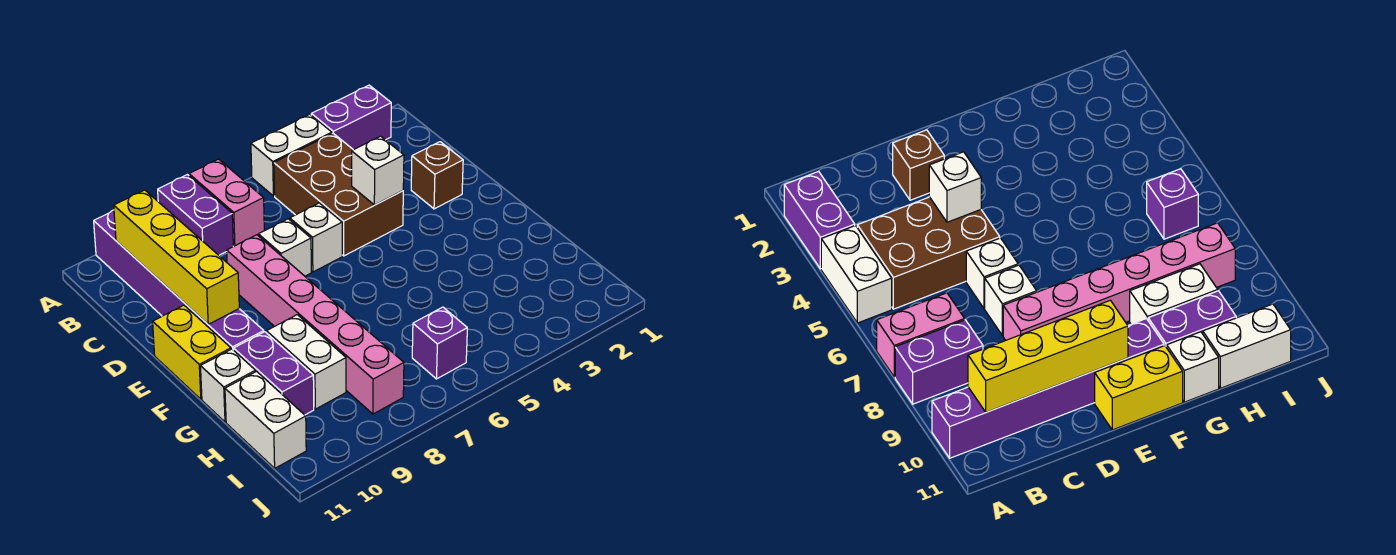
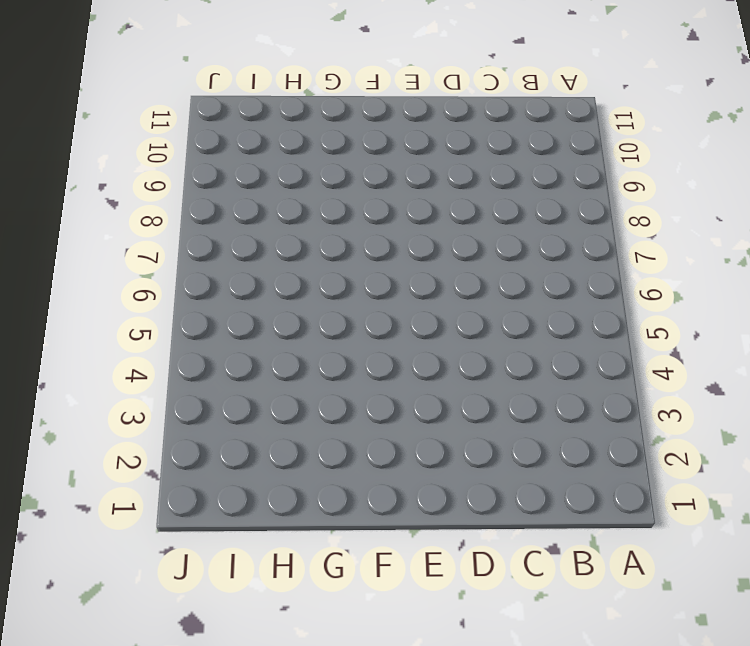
none -> purple brick A2:A3 level 1
none -> white brick A4:A5 level 1
none -> pink brick A7:B7 level 1

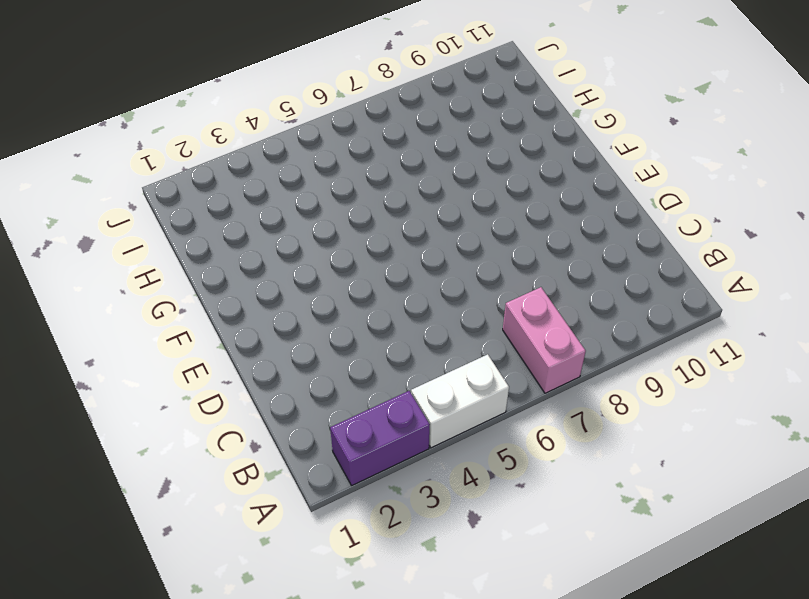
none -> purple brick A8:B8 level 1
none -> purple brick A10:F10 level 1
none -> brown brick B4:D5 level 1

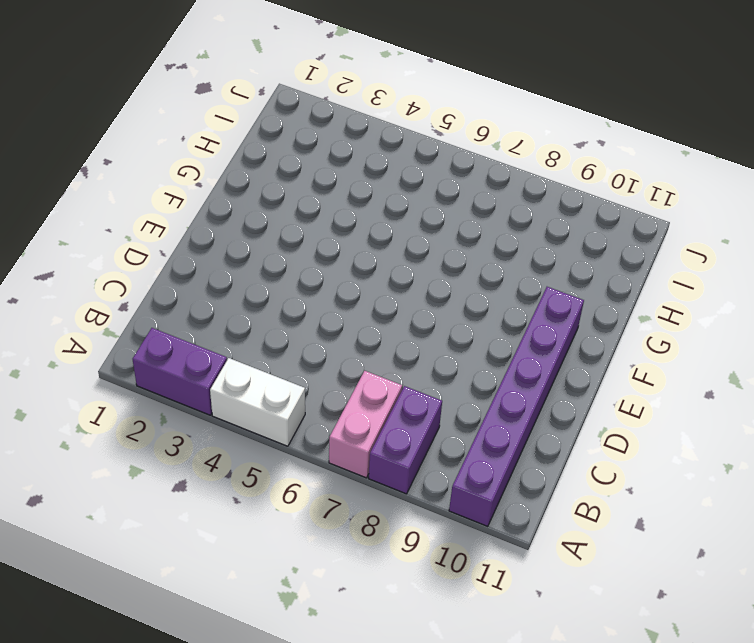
none -> brown brick B4:D5 level 1
none -> brown brick D2 level 1
none -> white brick D6 level 1

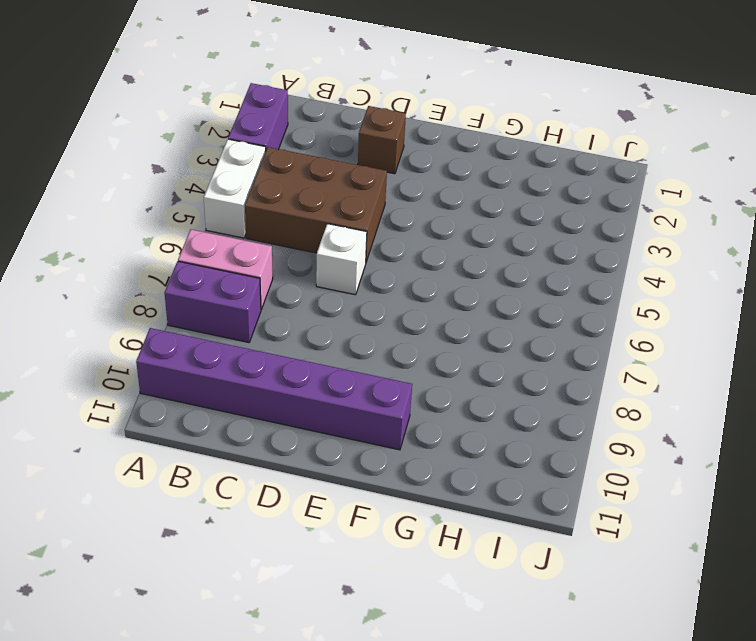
none -> white brick D7 level 1
none -> pink brick D8:I8 level 1
none -> yellow brick E11:F11 level 1

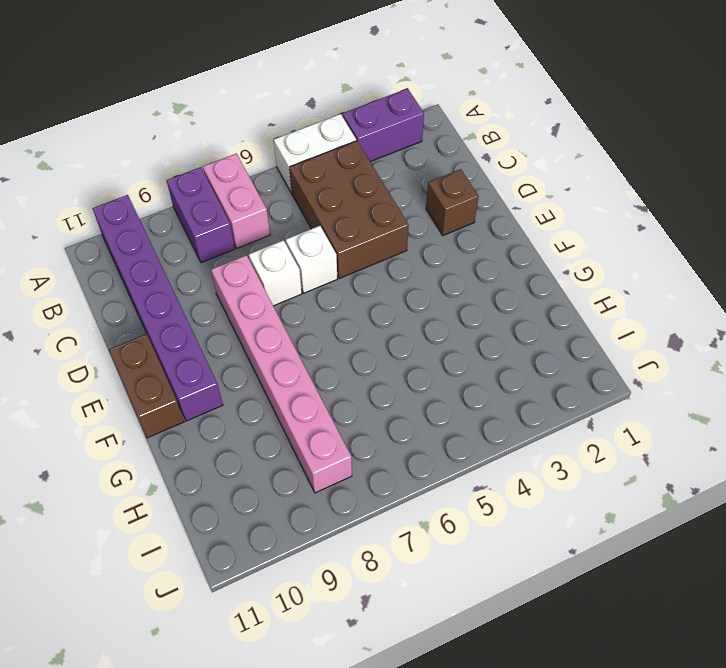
brown brick E11:F11 level 1 -> yellow brick E11:F11 level 1
none -> white brick G9:H9 level 1
none -> purple brick G10:H10 level 1
none -> white brick G11 level 1

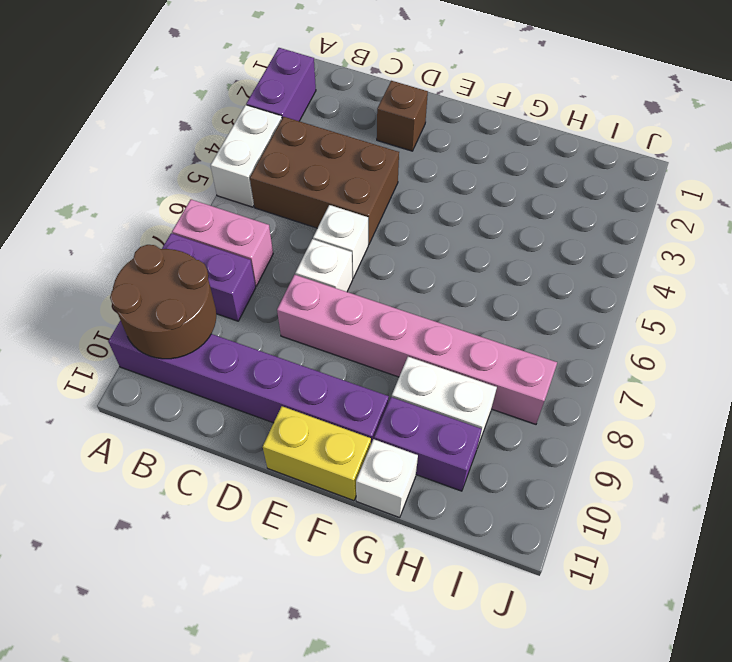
brown round brick A9:B10 level 2 -> yellow brick B10:E10 level 2
none -> white brick H11:I11 level 1
none -> purple brick I6 level 1
none -> white brick D4 level 2

